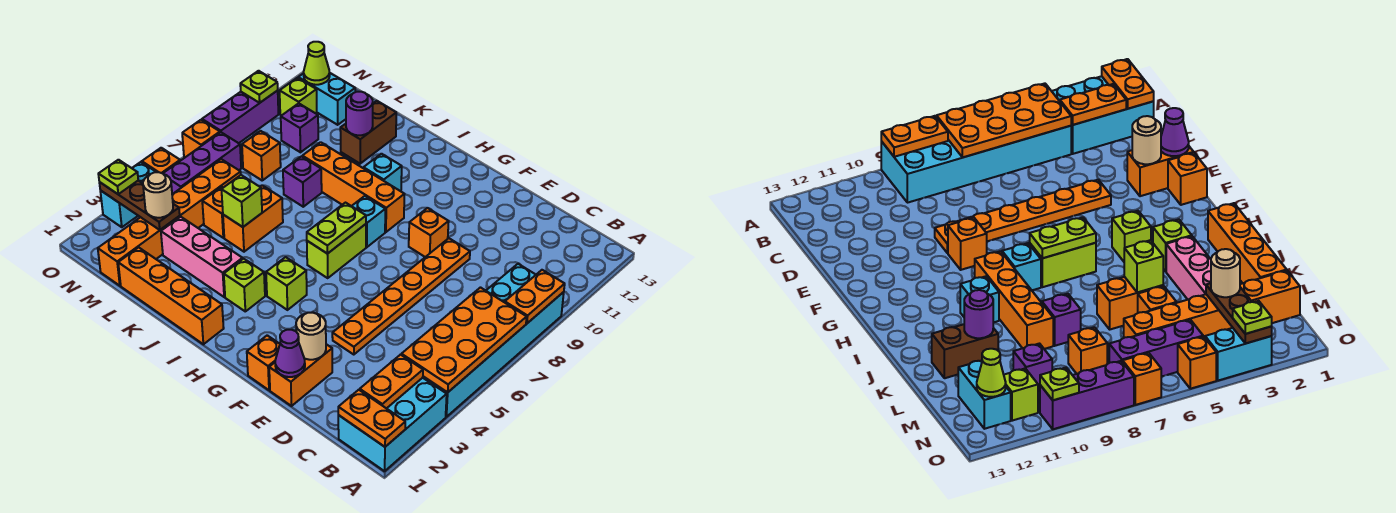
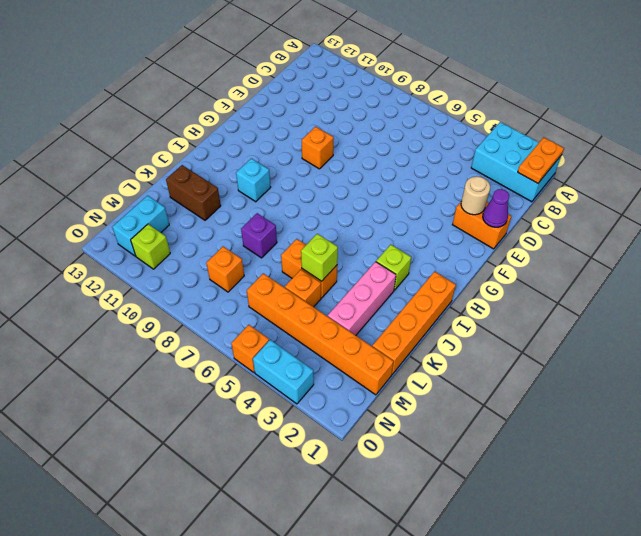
none -> cyan brick A4:B9 level 1
none -> orange plate E4:E9 level 1
none -> orange brick F1 level 1
none -> lime brick H4 level 1

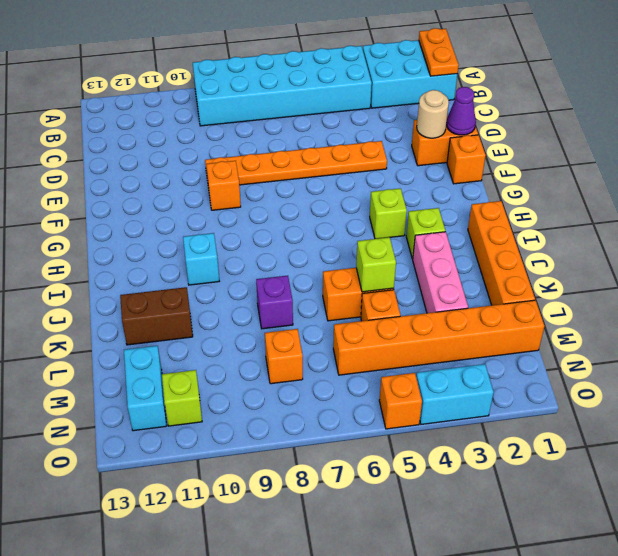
none -> lime brick H6:H7 level 1
none -> cyan brick H8 level 1
none -> orange brick H9:K9 level 1
none -> purple brick M10 level 1

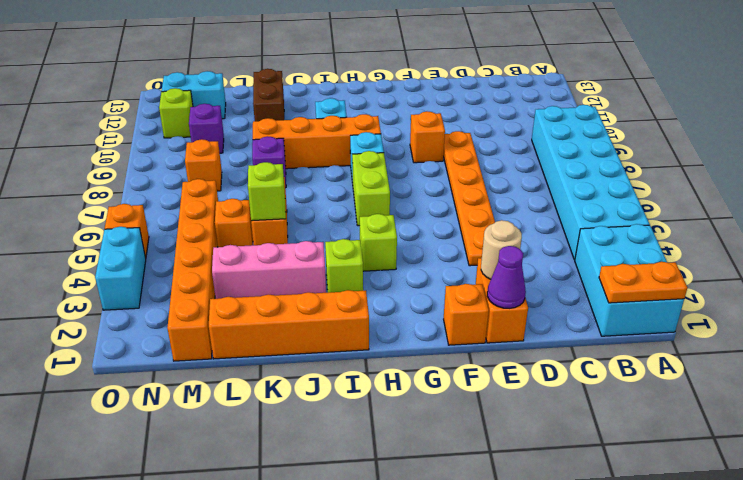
none -> purple brick N5:N7 level 1
none -> orange brick O7 level 1
none -> purple brick O8:O10 level 1
none -> orange plate A4:B7 level 2

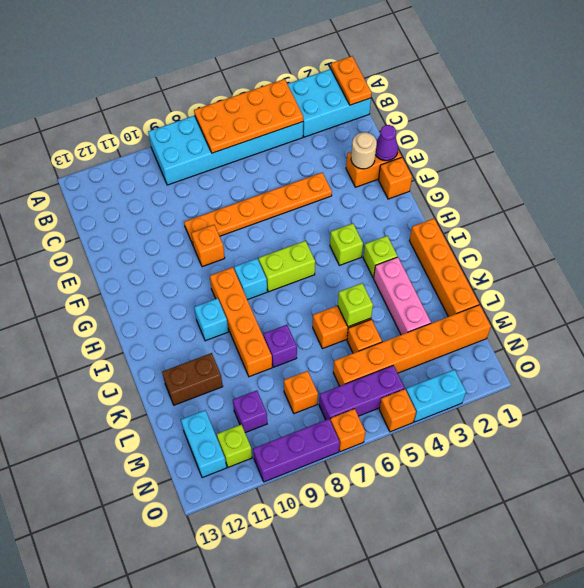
none -> orange plate A8:A9 level 2
none -> orange plate B2:B3 level 2
none -> lime plate H6:H7 level 2
none -> purple round brick K11 level 2

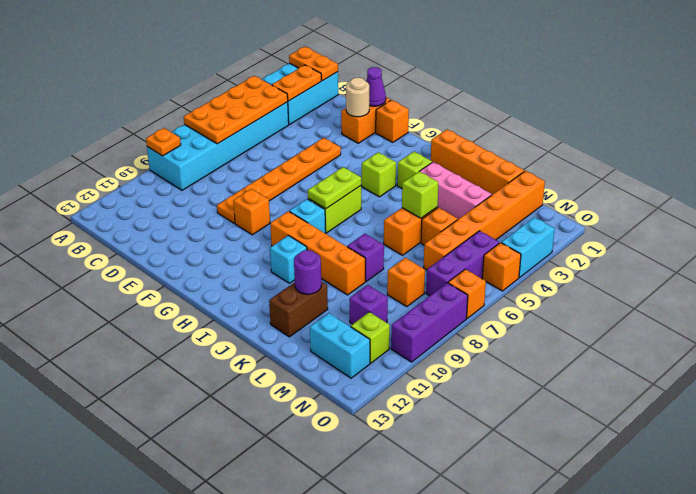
orange plate A9 level 2 -> orange plate A8:A9 level 2
none -> brown plate M3:O3 level 2
none -> lime cone N12 level 2
none -> lime plate O10 level 2
none -> tan round brick M3 level 3

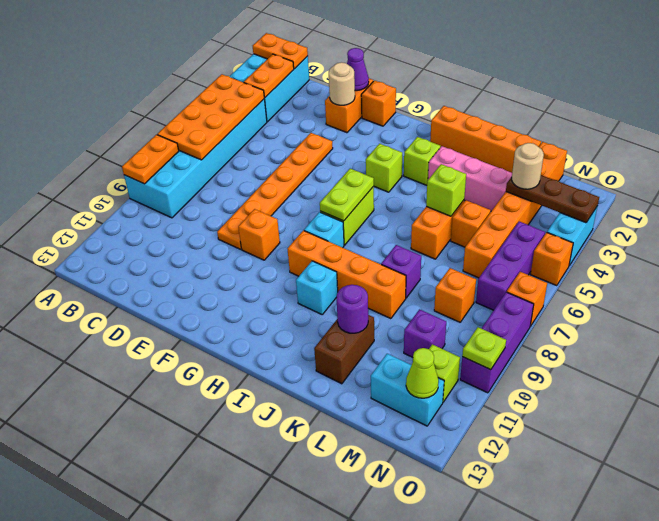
none -> lime plate O3 level 3

